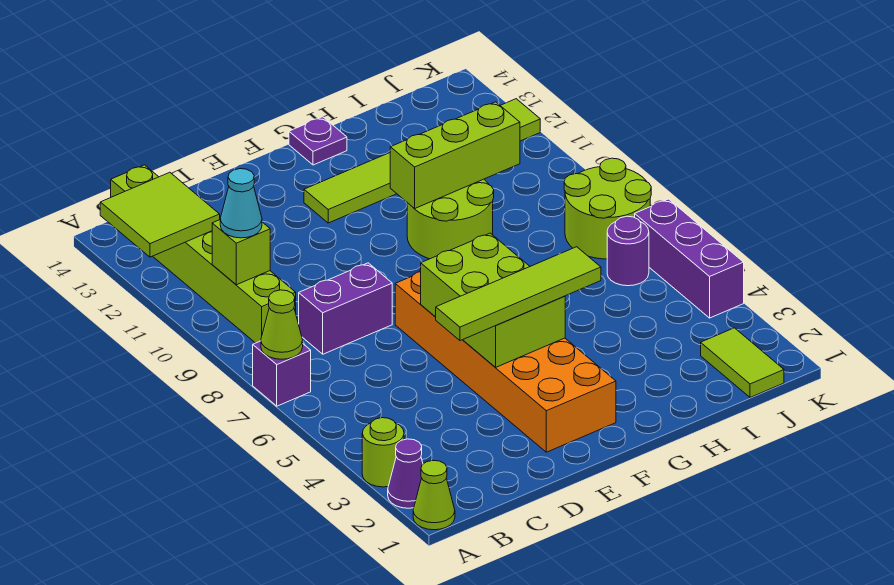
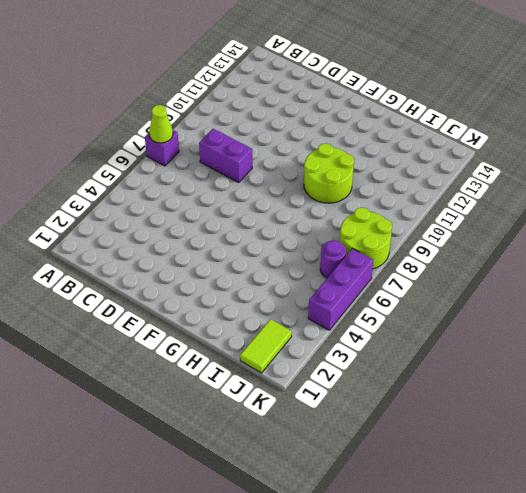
none -> lime cone A1 level 1
none -> purple cone A2 level 1
none -> lime round brick A3 level 1

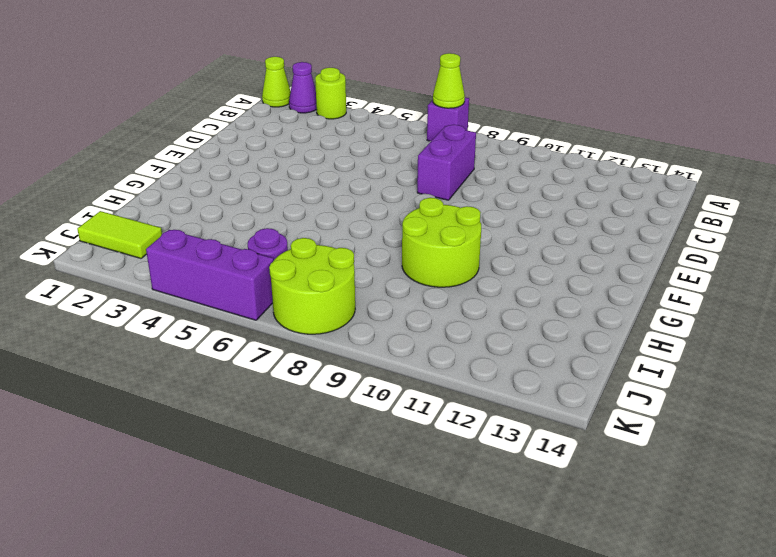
none -> lime brick B9:B14 level 1
none -> orange brick E2:F7 level 1
none -> lime tile F12:K12 level 1

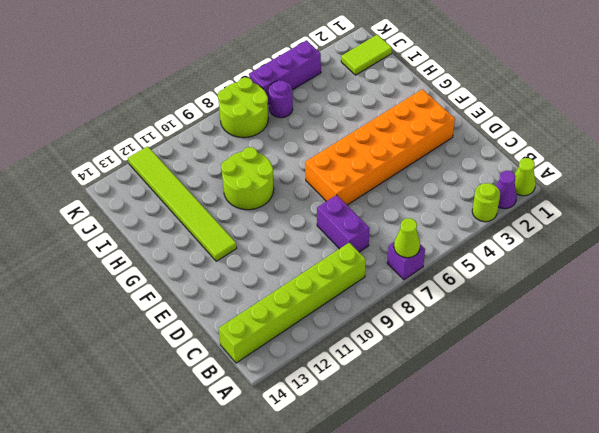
none -> purple plate G14 level 1
none -> lime tile A12:B13 level 2
none -> lime brick B10 level 2

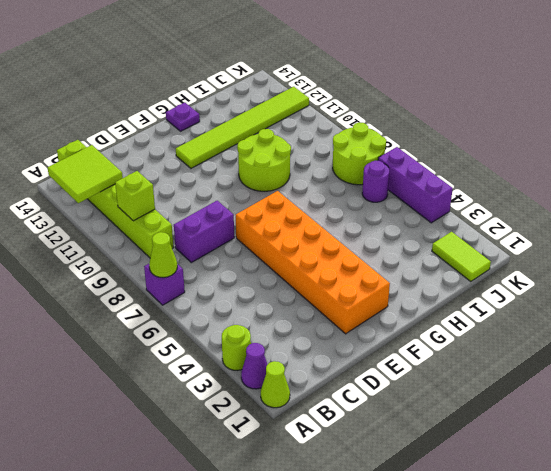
none -> lime brick E4:F6 level 2
none -> lime brick G10:I10 level 2
none -> cyan cone B10 level 3

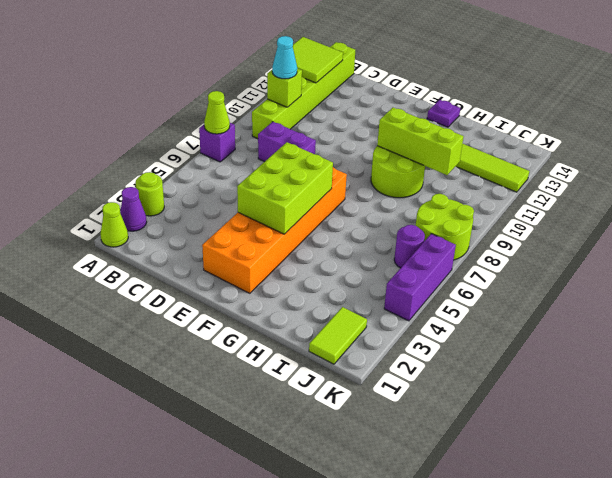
none -> lime tile D4:G4 level 3

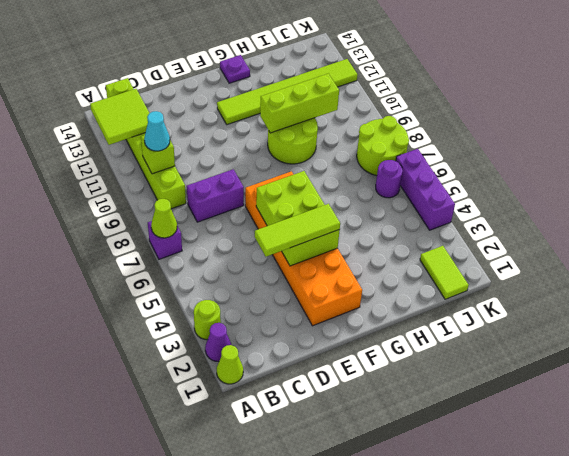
lime tile D4:F4 level 3 -> lime tile D4:G4 level 3

